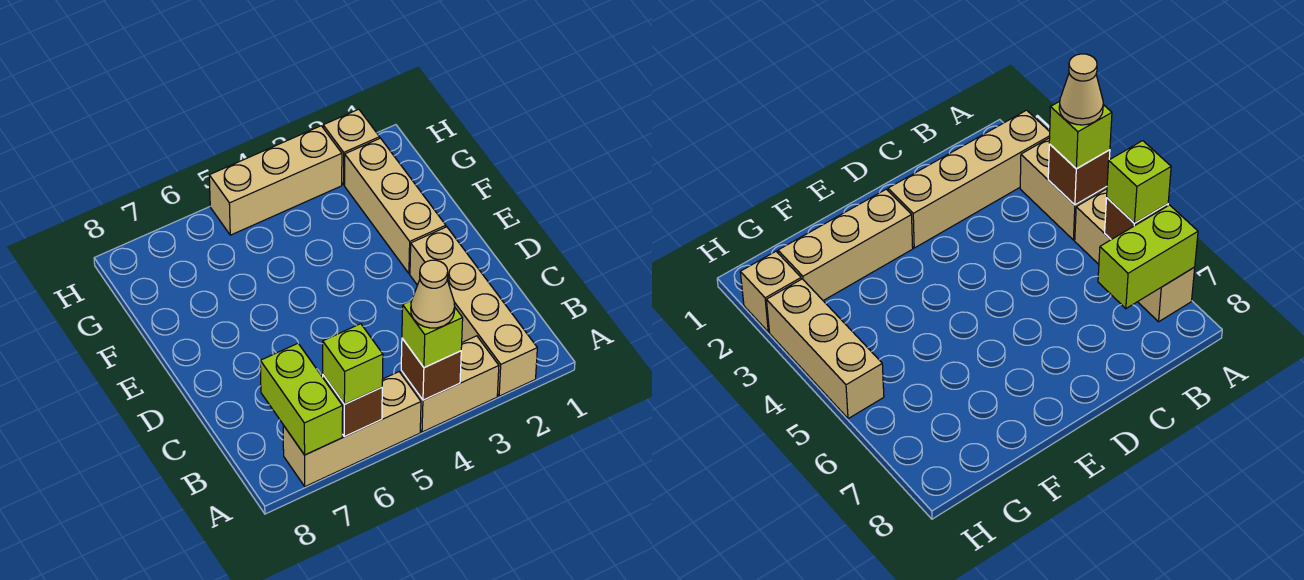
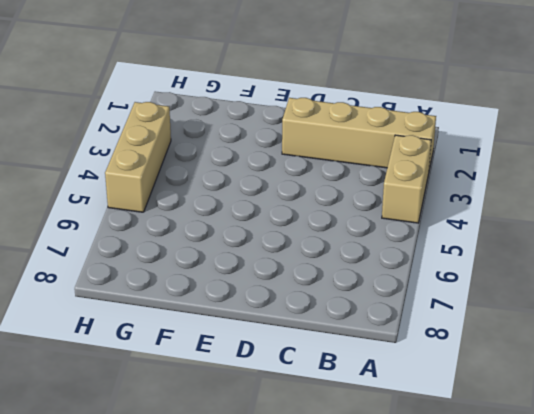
none -> tan brick A5:A7 level 1
none -> tan brick E2:G2 level 1
none -> tan brick H2 level 1

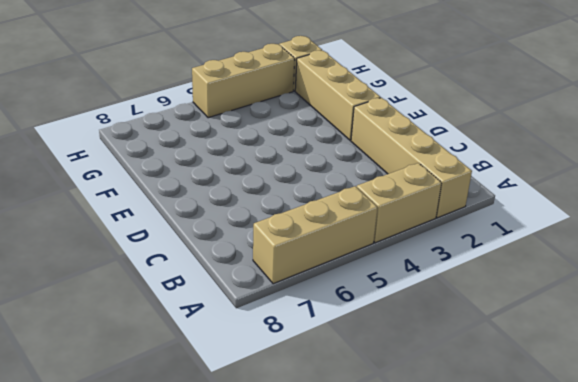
none -> brown brick A4 level 2
none -> brown brick A6 level 2
none -> lime brick A7:B7 level 2

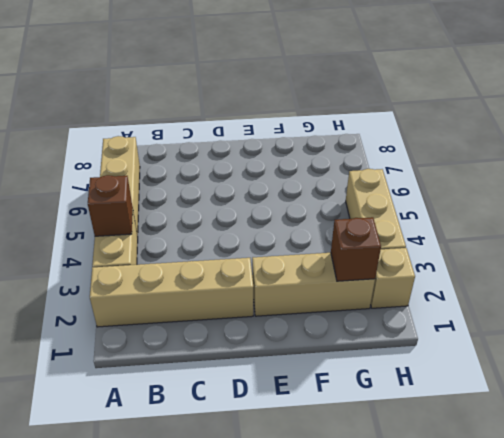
brown brick G2 level 2 -> brown brick A6 level 2
none -> lime brick A7:B7 level 2
none -> lime brick A4 level 3
none -> lime brick A6 level 3

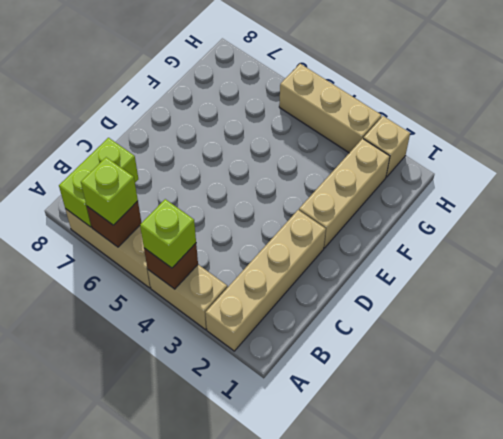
none -> tan cone A4 level 4

